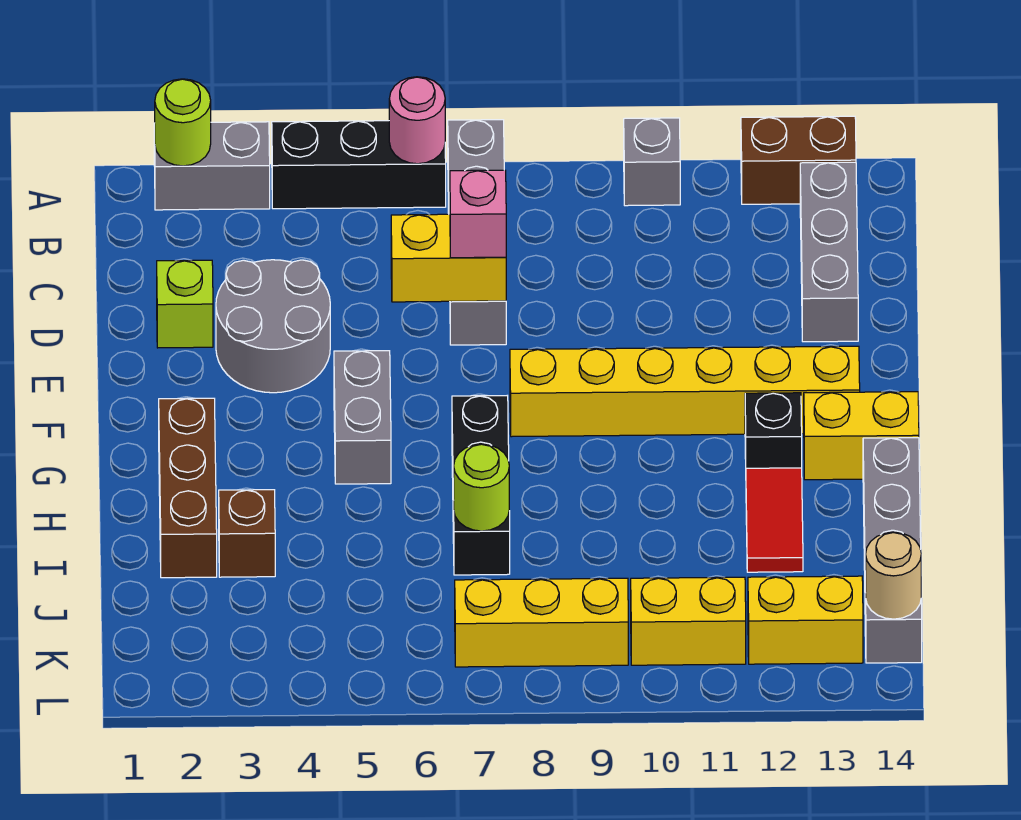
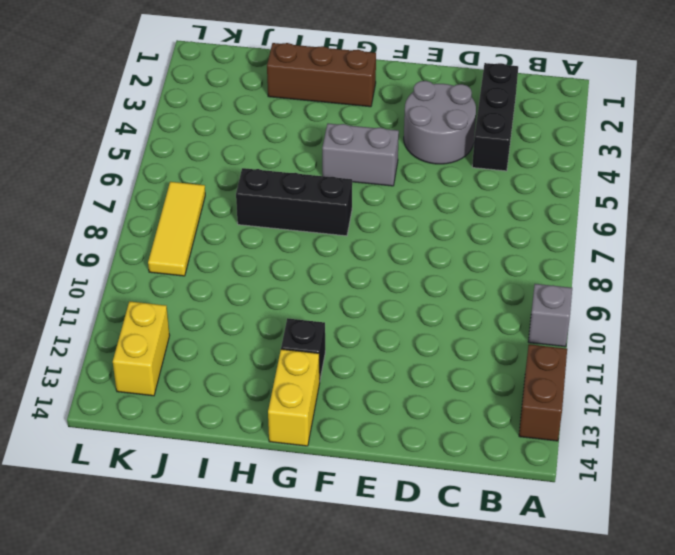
black brick C2:C4 level 1 -> black brick A4:A6 level 1
yellow tile K7:K9 level 1 -> yellow brick K7:K9 level 1
none -> grey brick A2:A3 level 1
none -> grey brick A7:D7 level 1
none -> grey brick B13:D13 level 1

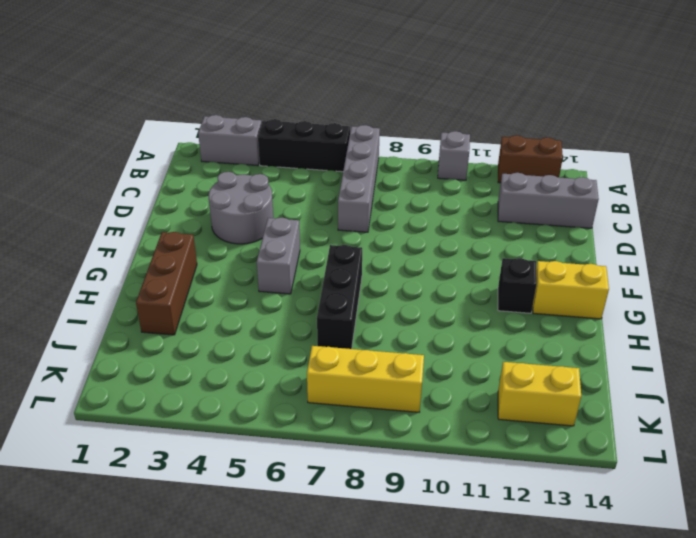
grey brick C12:C14 level 1 -> grey brick B13:D13 level 1
none -> lime brick D2 level 1
none -> yellow brick F8:F13 level 1
none -> red tile H12:I12 level 1

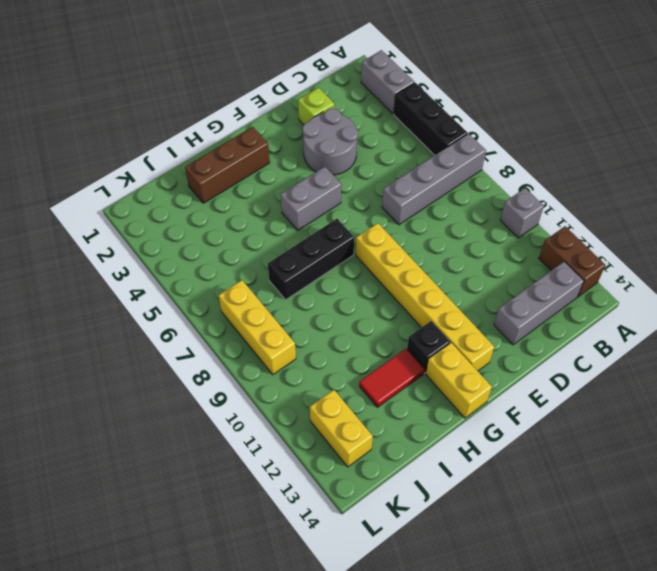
none -> grey brick H14:K14 level 1
none -> brown brick I3 level 1
none -> yellow brick K10:K11 level 1

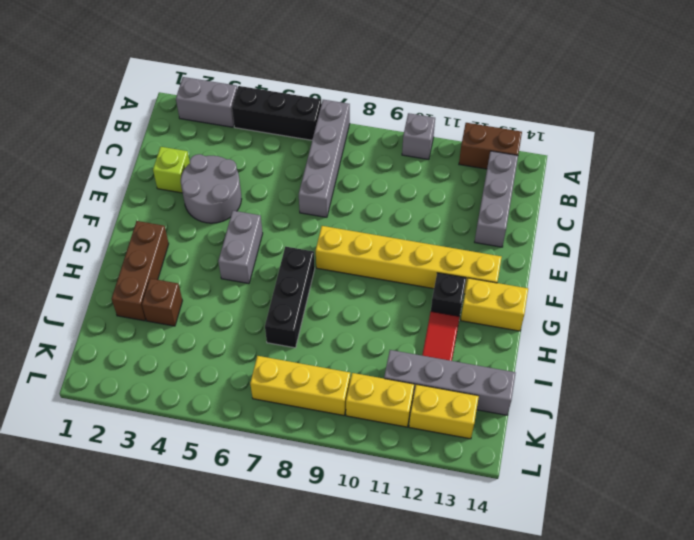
grey brick J11:J14 level 1 -> grey brick H14:K14 level 1
none -> lime round brick A2 level 2
none -> pink round brick A6 level 2
none -> yellow brick D6:D7 level 2

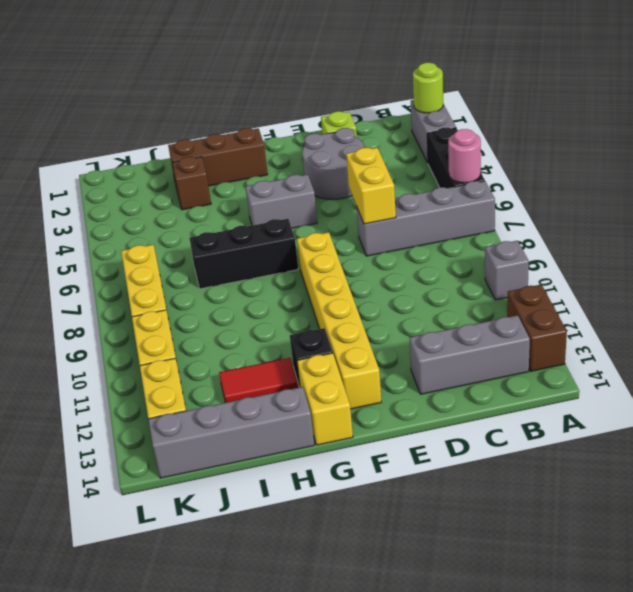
none -> lime round brick I7 level 2
none -> tan round brick K14 level 2
none -> pink brick D7 level 3

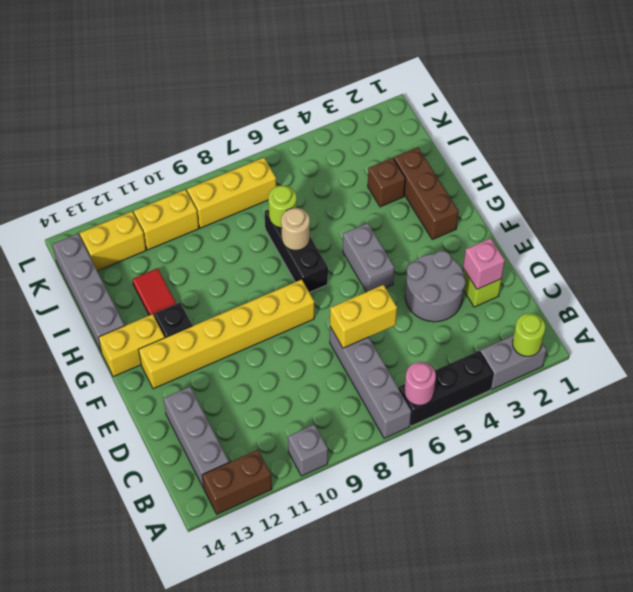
pink brick D2 level 2 -> pink brick D7 level 3
tan round brick H7 level 2 -> tan round brick K14 level 2

